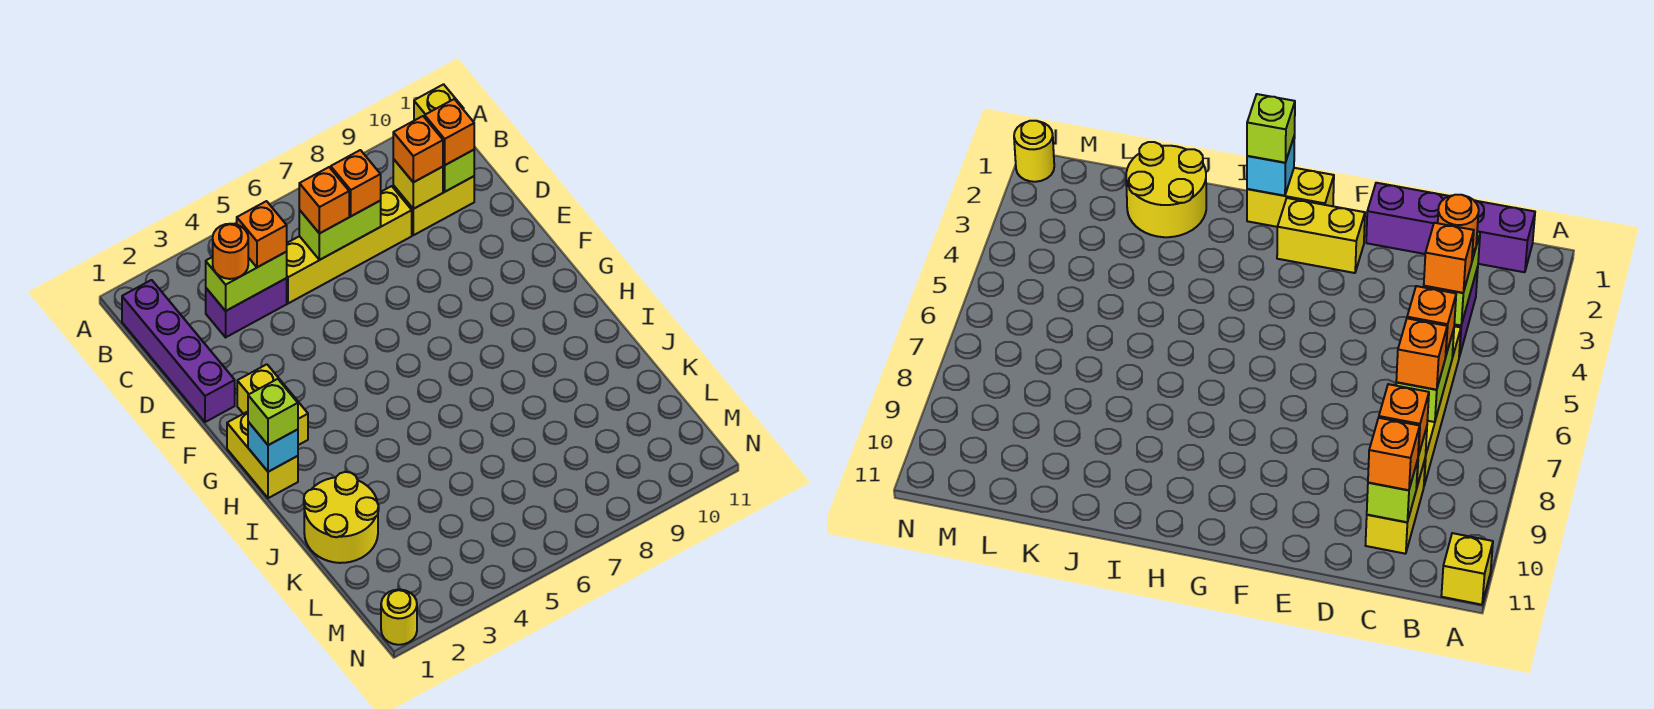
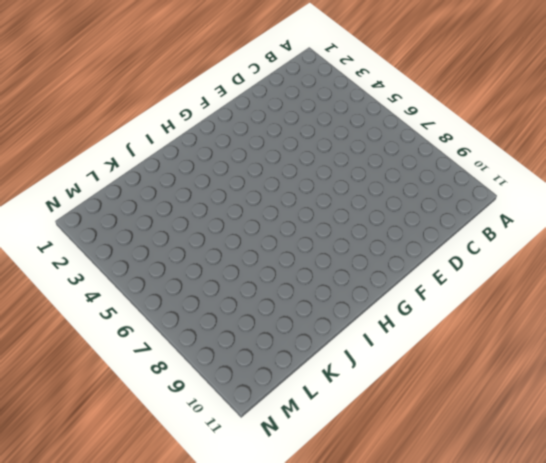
none -> yellow brick A11 level 1
none -> purple brick B1:E1 level 1
none -> purple brick C3:C4 level 1

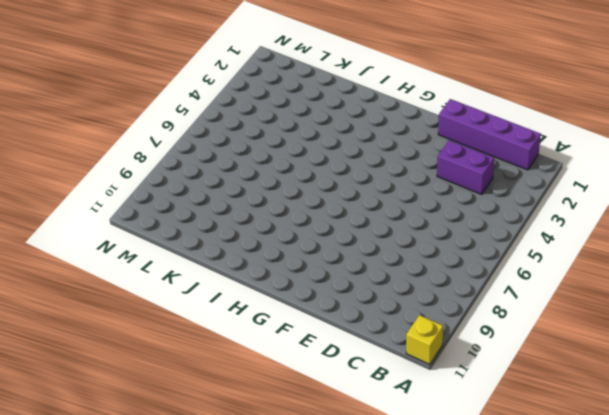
purple brick C3:D3 level 1 -> purple brick C3:C4 level 1
none -> yellow brick C5:C8 level 1
none -> yellow brick C9:C10 level 1
none -> yellow brick F2:G2 level 1

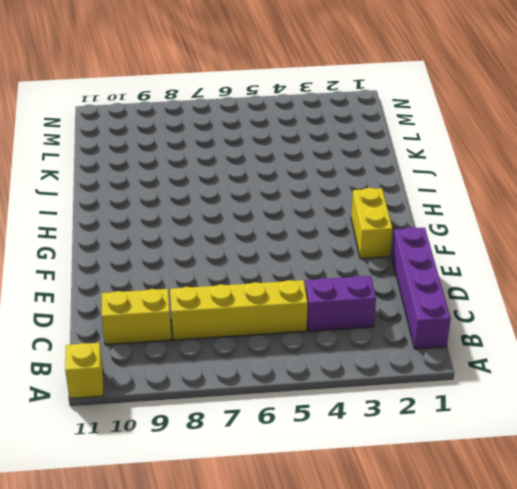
none -> yellow brick G1:H1 level 1
none -> yellow round brick J1:K2 level 1
none -> yellow round brick N1 level 1

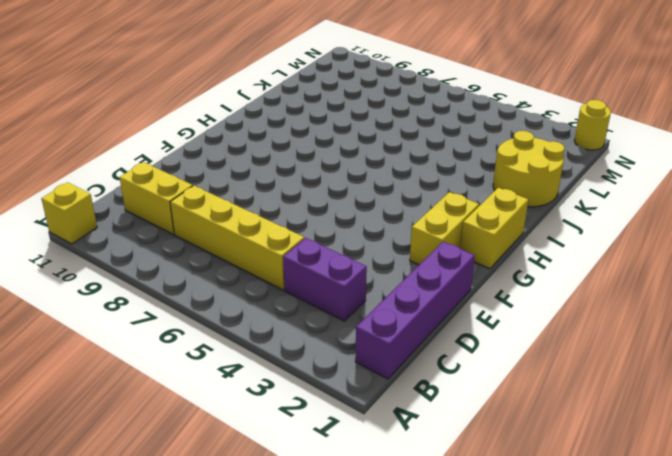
none -> lime brick C3:C4 level 2
none -> lime brick C6:C7 level 2
none -> yellow brick C9 level 2

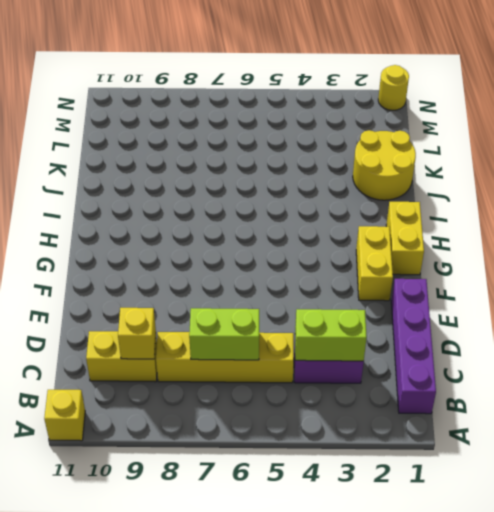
none -> lime brick C10 level 2
none -> cyan brick H1 level 2
none -> orange round brick C3 level 3

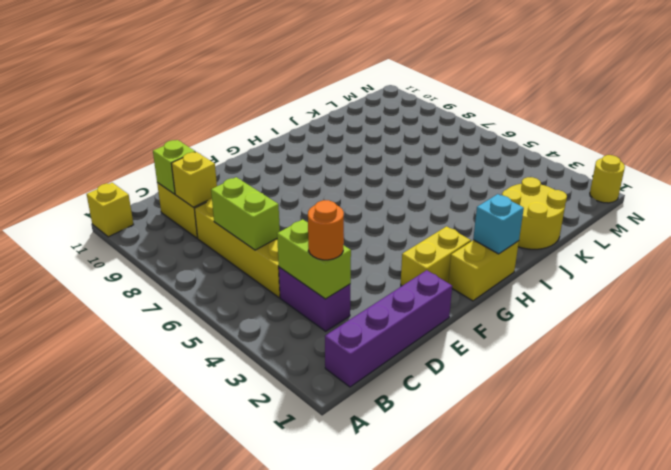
none -> orange brick C4 level 3
none -> orange brick C6 level 3
none -> orange brick C7 level 3

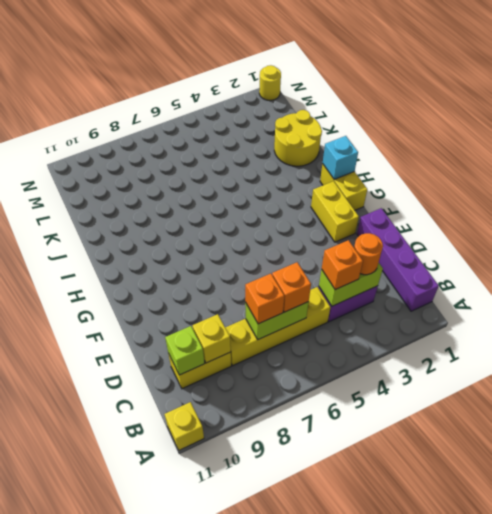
none -> orange brick C9 level 3
none -> orange brick C10 level 3
none -> lime brick H1 level 3

